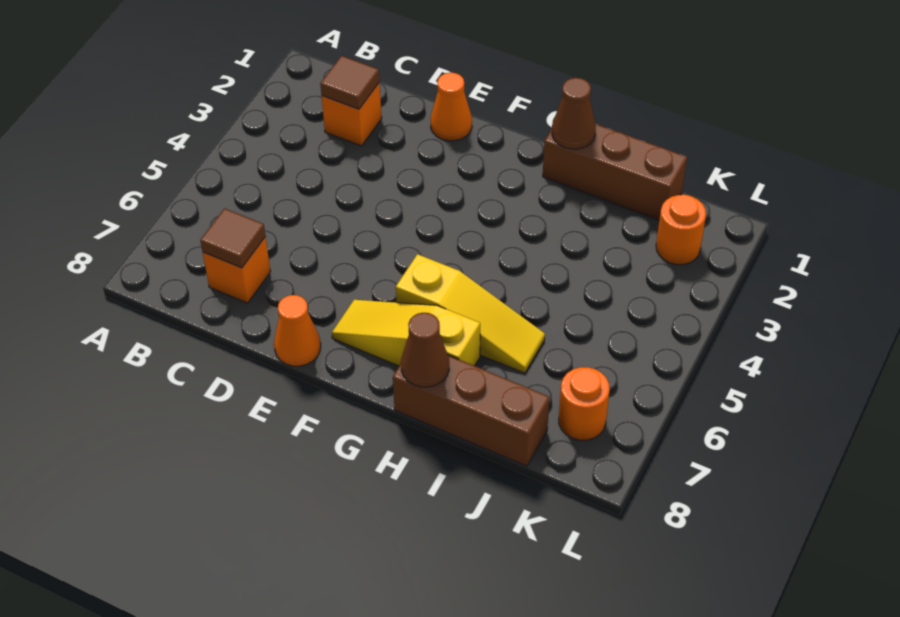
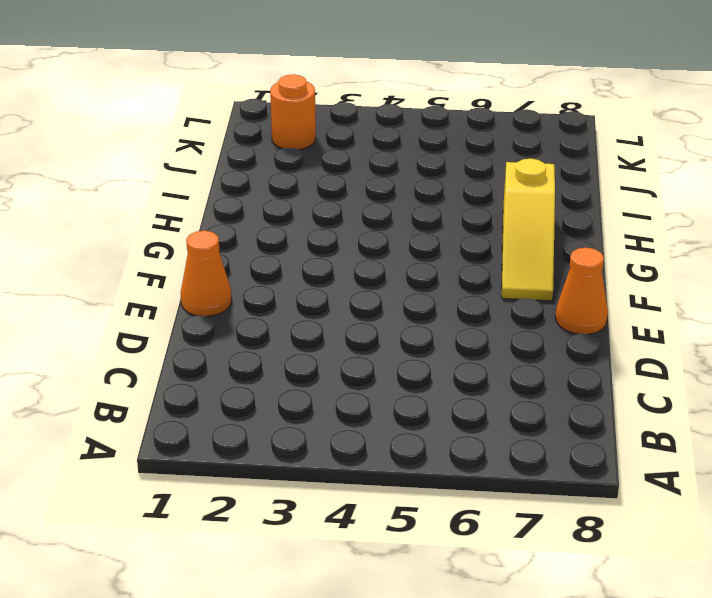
none -> orange brick C2 level 1
none -> orange brick C7 level 1
none -> yellow slope G6:I6 level 1 top G

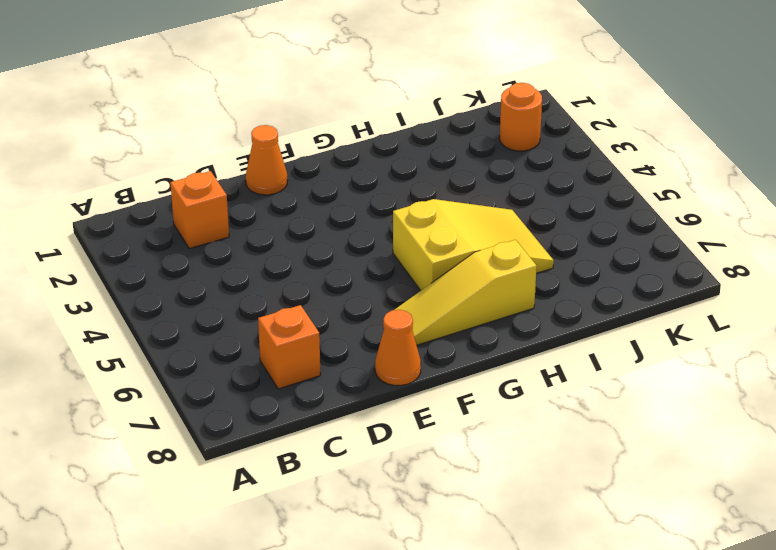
yellow slope G5:I6 level 1 top G -> yellow slope G6:I6 level 1 top G
none -> brown brick H1:J1 level 1
none -> brown brick H8:J8 level 1
none -> orange round brick K7 level 1

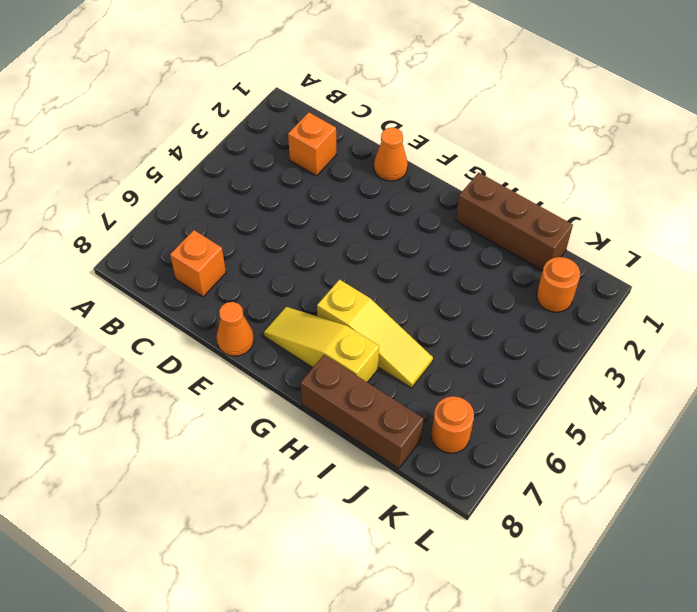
none -> brown tile C2 level 2
none -> brown tile C7 level 2
none -> brown cone H1 level 2

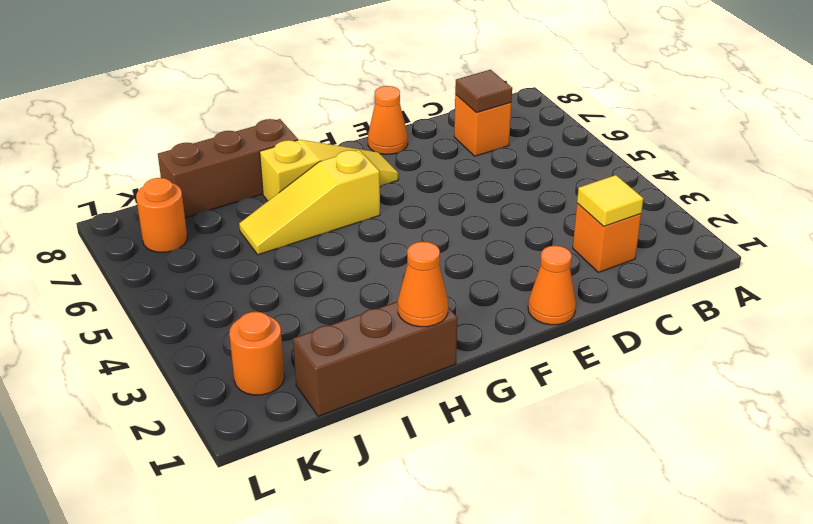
yellow tile C2 level 2 -> brown tile C2 level 2
orange cone H1 level 2 -> brown cone H1 level 2
none -> brown cone H8 level 2

